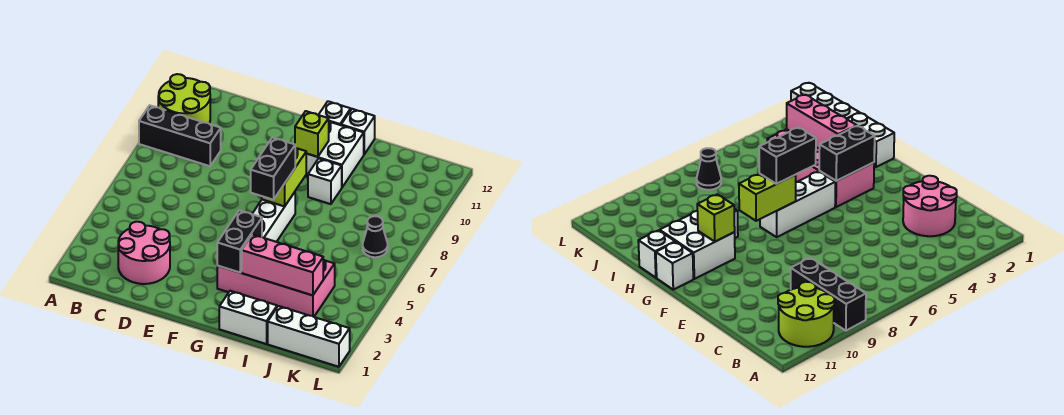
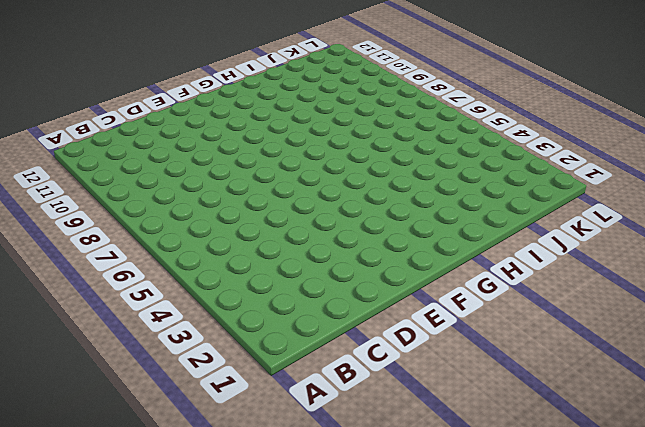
none -> black brick A9:C9 level 1
none -> lime round brick A10:B11 level 1
none -> pink round brick C2:D3 level 1

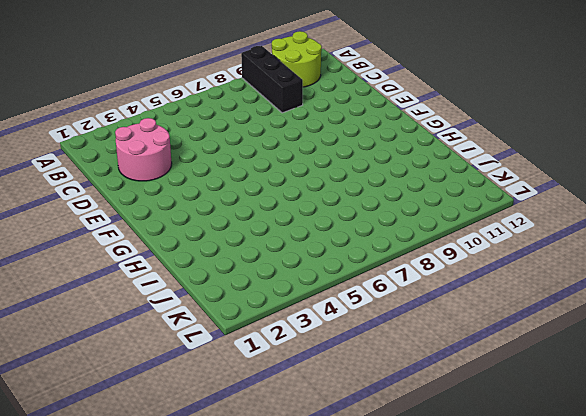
none -> pink brick G3:J4 level 1
none -> white brick G5:G7 level 1
none -> white brick G10:H11 level 1

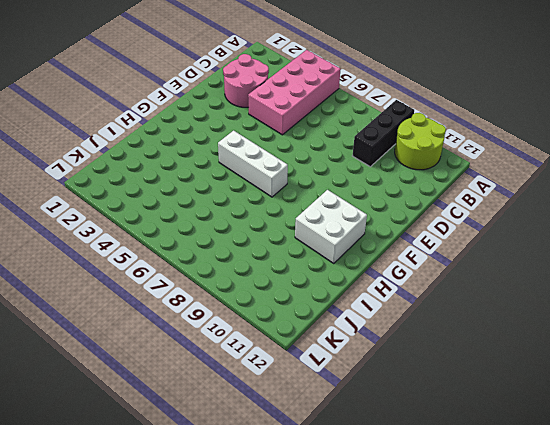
pink brick A4:D5 level 1 -> pink brick G3:J4 level 1
none -> white brick G12 level 1
none -> white brick H1:I1 level 1
none -> white brick H9 level 1

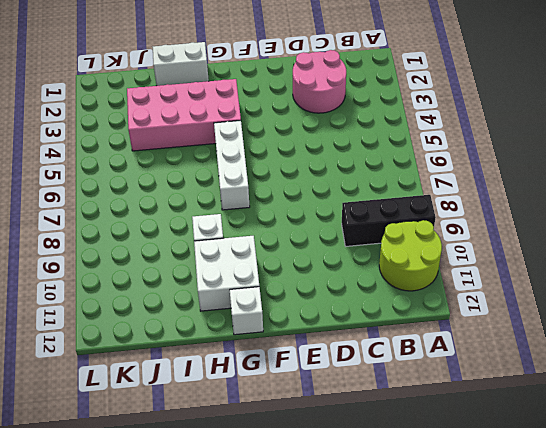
none -> white brick H12 level 1
none -> white brick J1:L1 level 1
none -> black cone K7 level 1

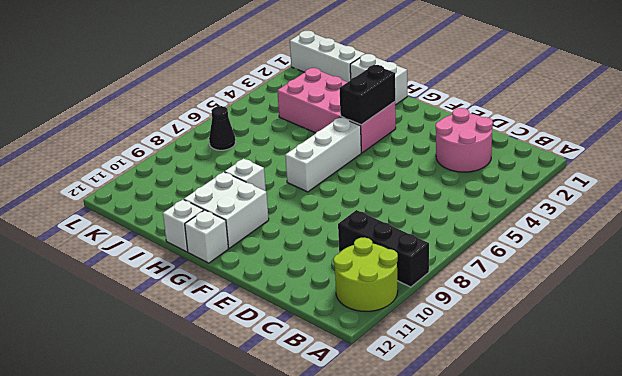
none -> lime brick G7:G8 level 2
none -> lime brick G10 level 2
none -> pink brick H3:J3 level 2

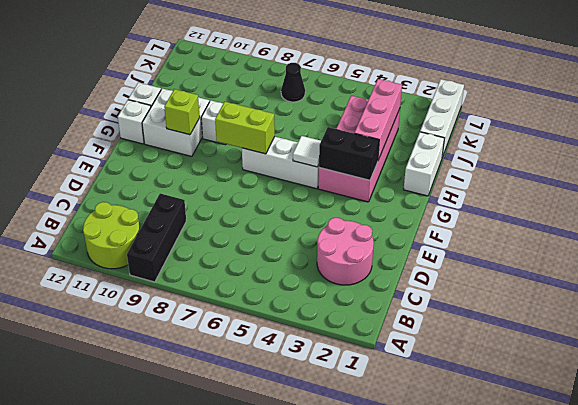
white tile G5 level 2 -> none
none -> black brick G6:G7 level 3

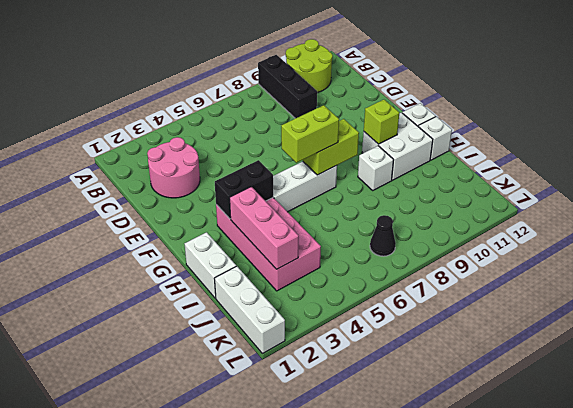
lime brick G6:G7 level 3 -> black brick G6:G7 level 3

